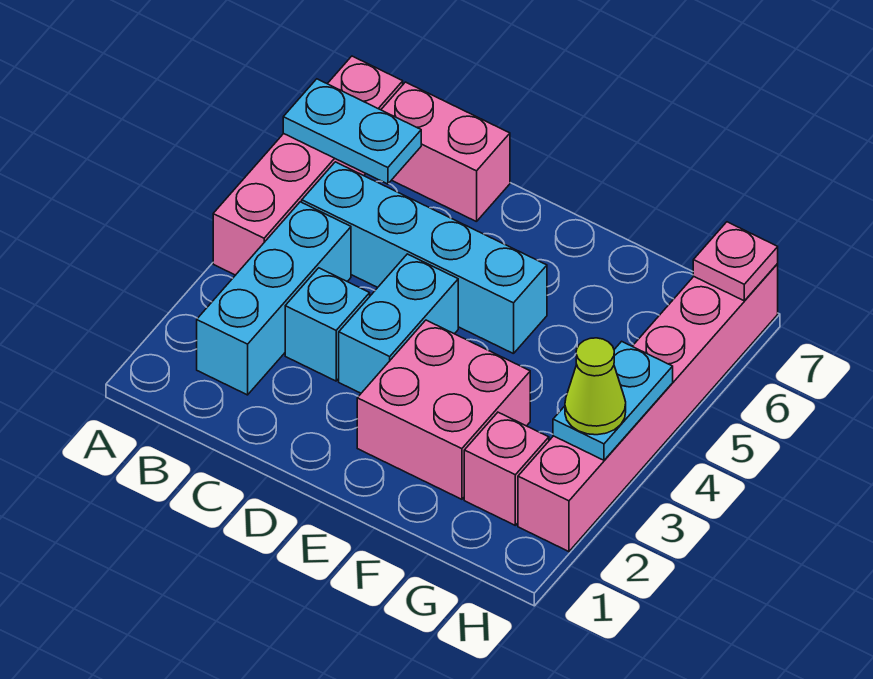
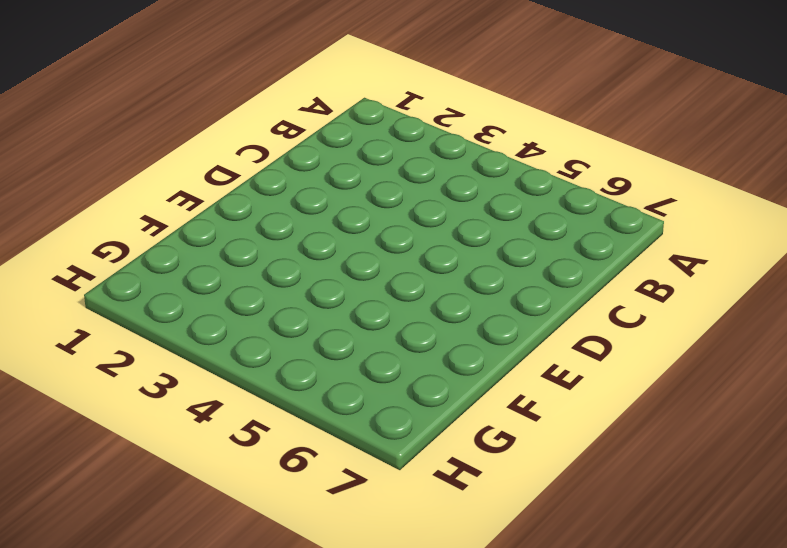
none -> pink brick A4:A7 level 1
none -> cyan brick B2:B4 level 1
none -> cyan brick B5:E5 level 1

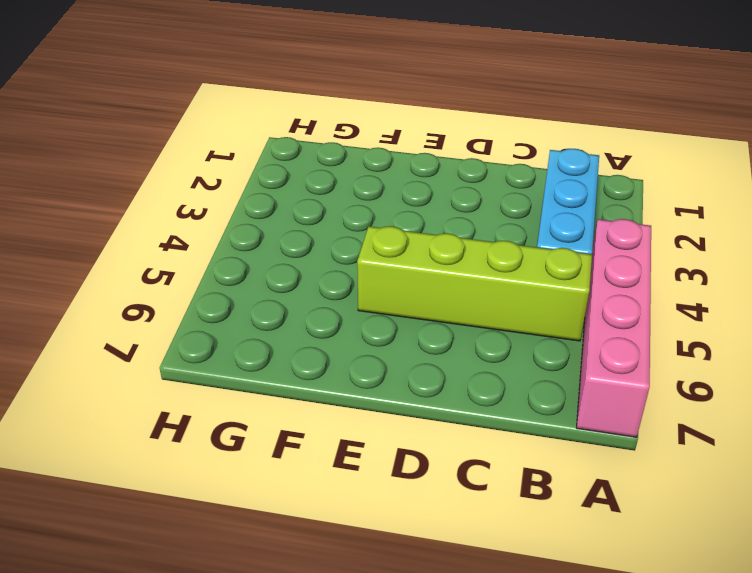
lime brick B5:E5 level 1 -> cyan brick B5:E5 level 1
none -> pink brick B7:C7 level 1
none -> cyan brick C3 level 1
none -> cyan brick D3:D4 level 1

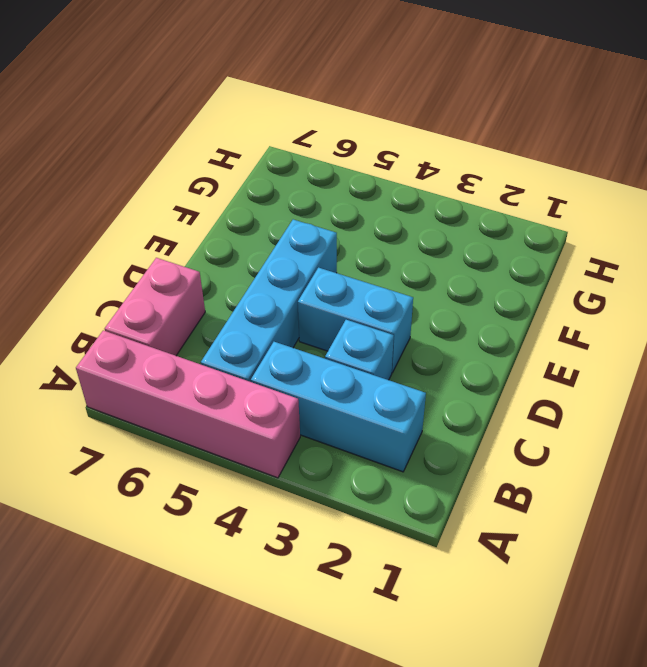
none -> pink brick E2:F3 level 1
none -> pink brick G2 level 1
none -> pink brick H2:H7 level 1

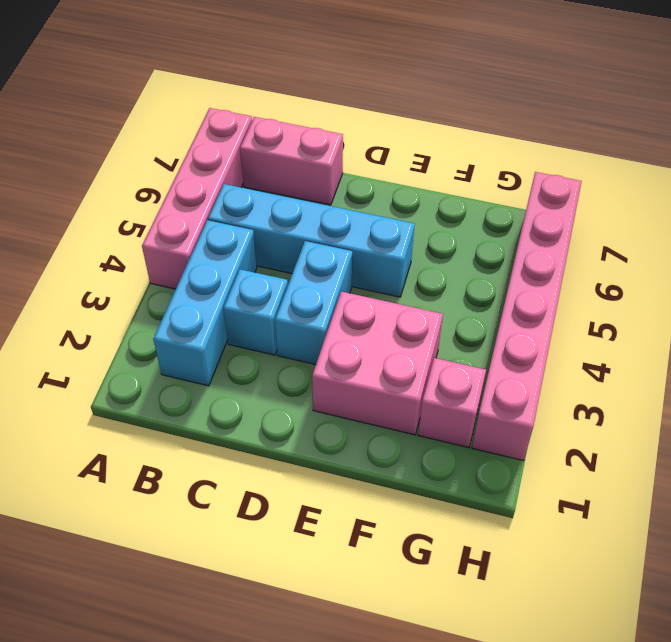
none -> cyan plate A6:B6 level 2
none -> cyan plate H3:H4 level 2
none -> pink plate H7 level 2

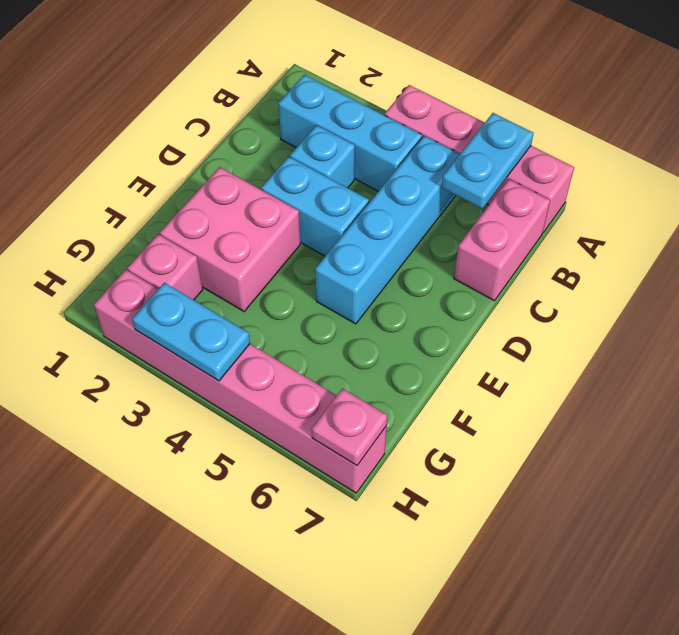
none -> lime cone H3 level 3

